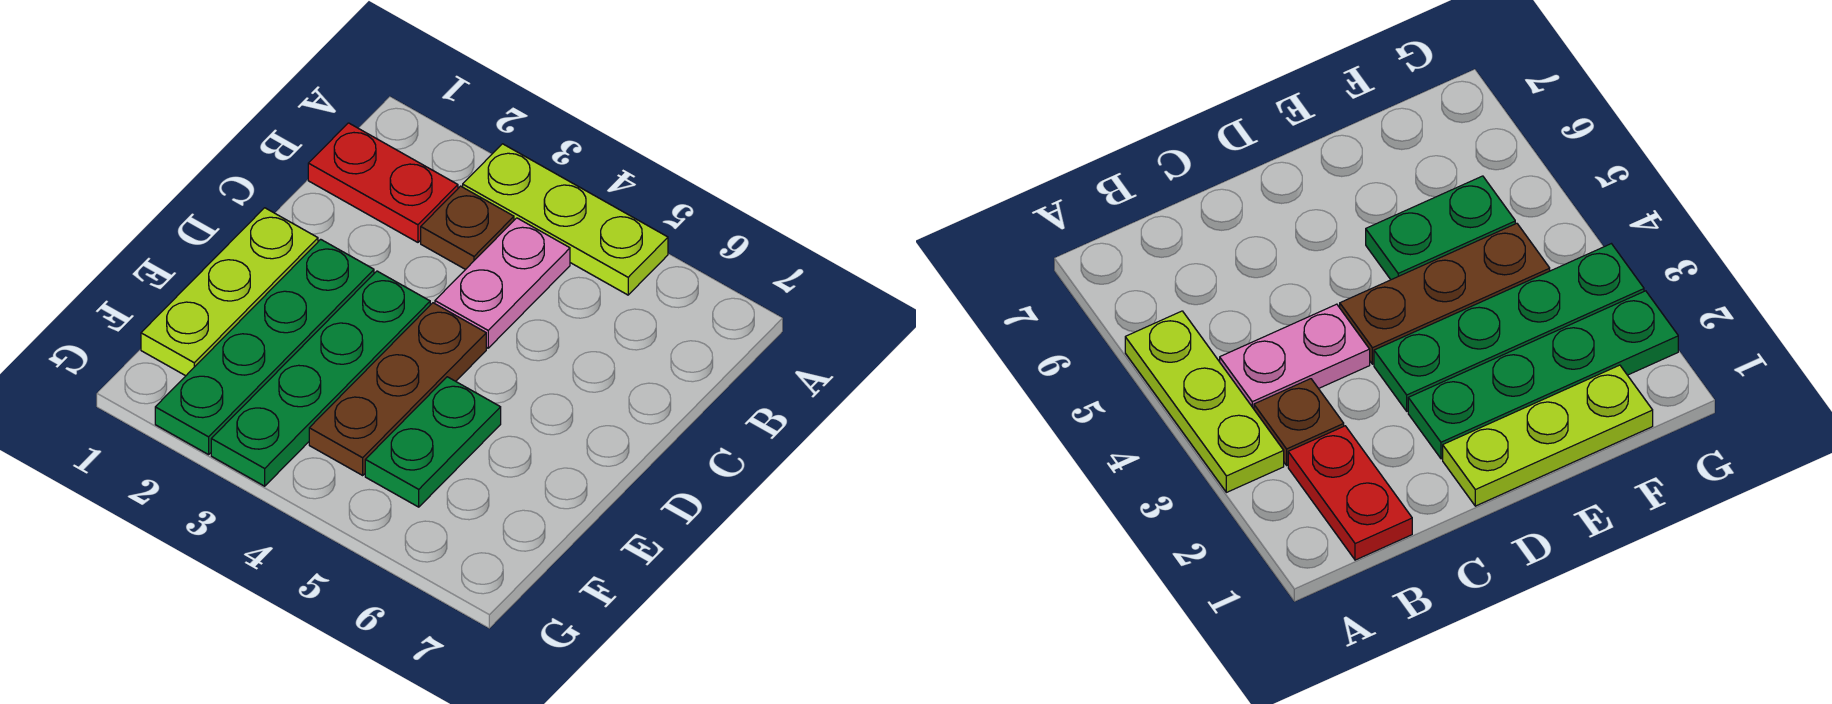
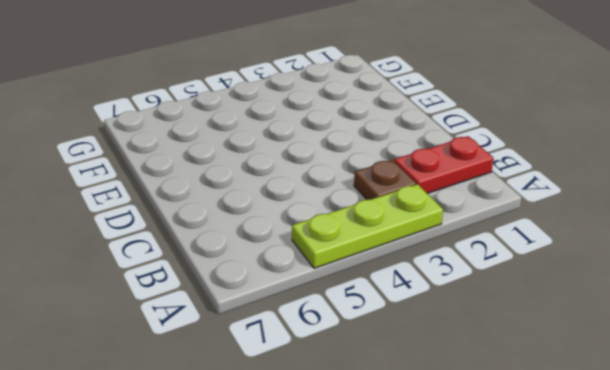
none -> pink plate B4:C4 level 1
none -> lime plate D1:F1 level 1

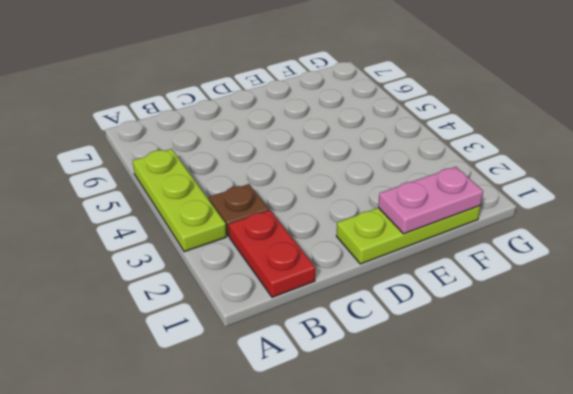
pink plate E1:F1 level 2 -> pink plate B4:C4 level 1
none -> green plate D2:G2 level 1
none -> green plate D3:G3 level 1

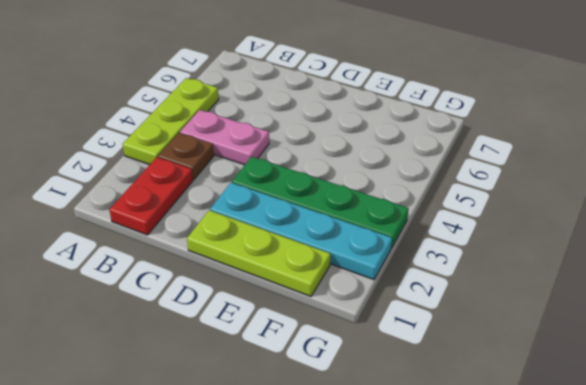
cyan plate D2:G2 level 1 -> green plate D2:G2 level 1
none -> brown plate D4:F4 level 1
none -> green plate E5:F5 level 1

